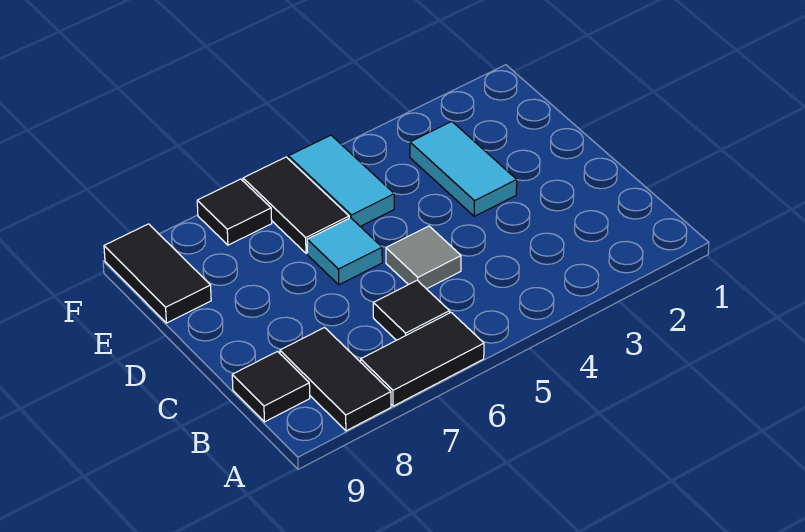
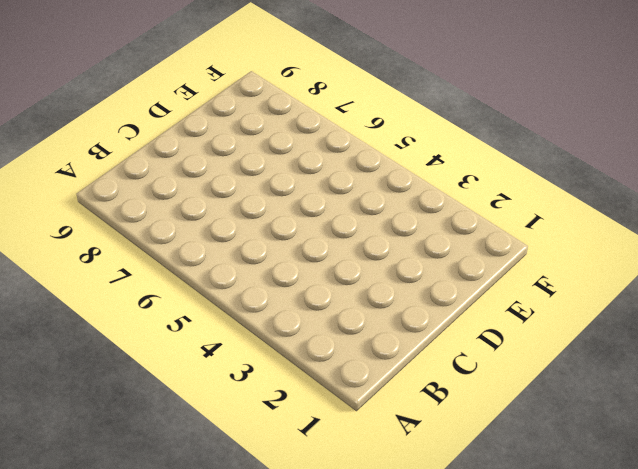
none -> black tile A6:A7 level 1
none -> black tile A8:B8 level 1

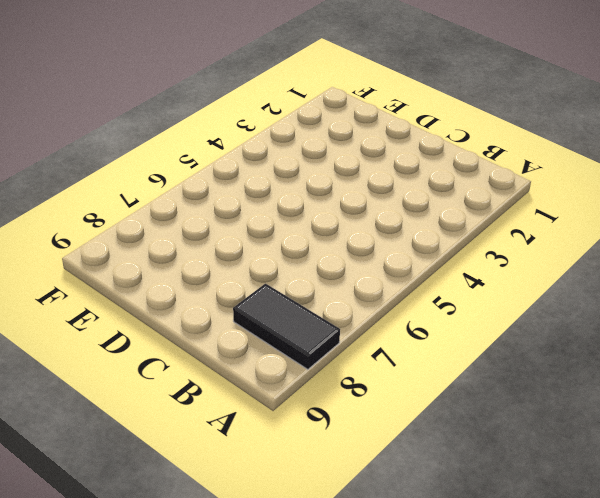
none -> black tile A6:A7 level 1
none -> black tile B6 level 1

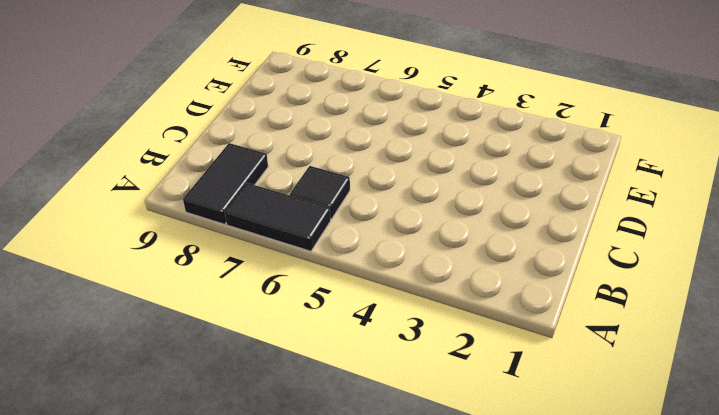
none -> black tile B9 level 1
none -> grey tile C5 level 1

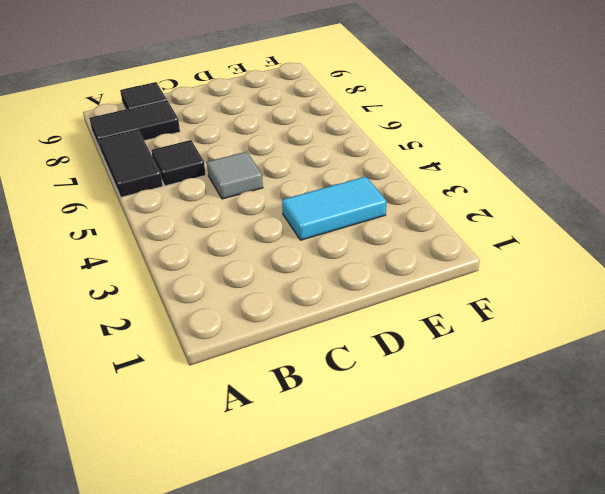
none -> cyan tile D6 level 1
none -> cyan tile E5:F5 level 1

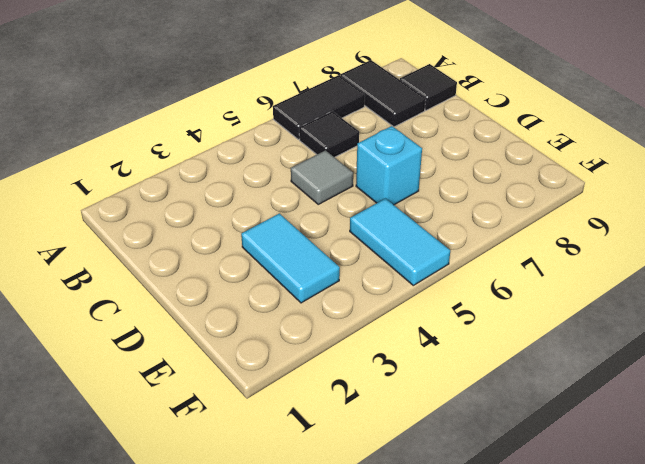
cyan brick D6 level 1 -> cyan tile D6 level 1
none -> black tile E6:F6 level 1
none -> black tile E9:F9 level 1

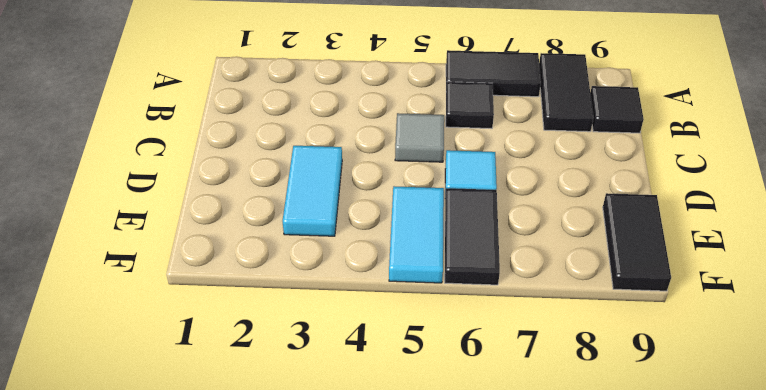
none -> black tile F7 level 1

